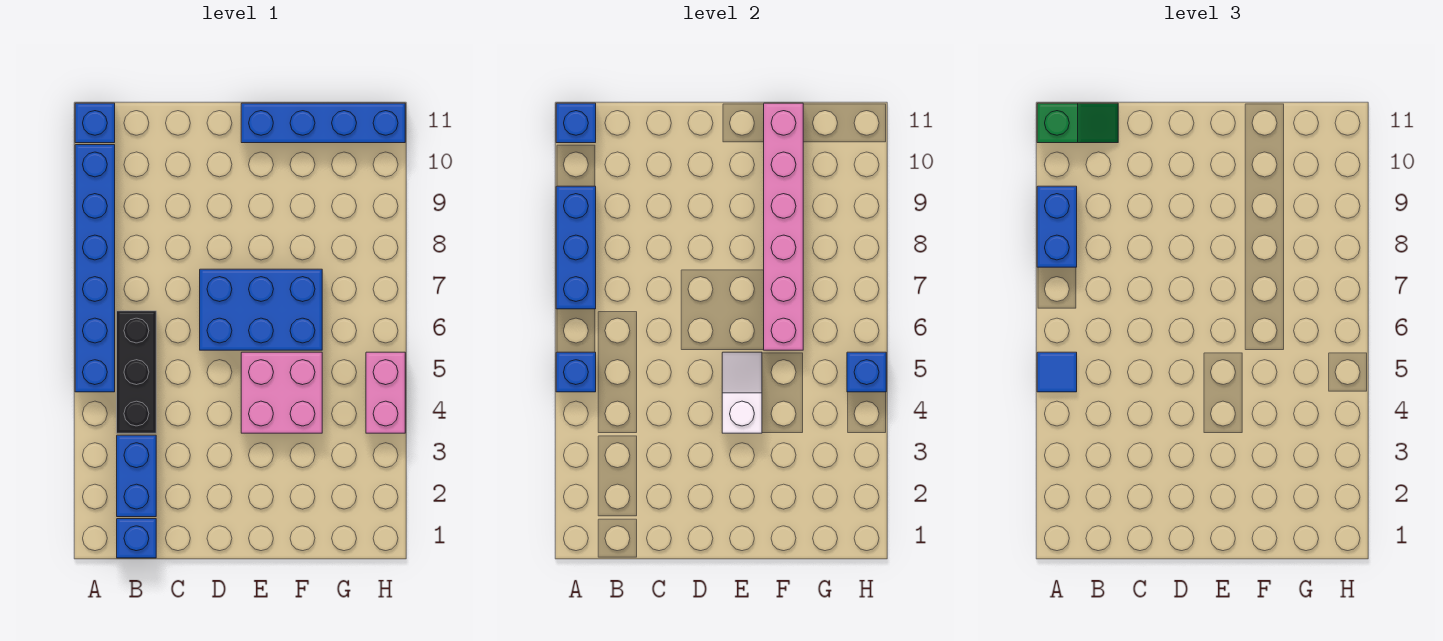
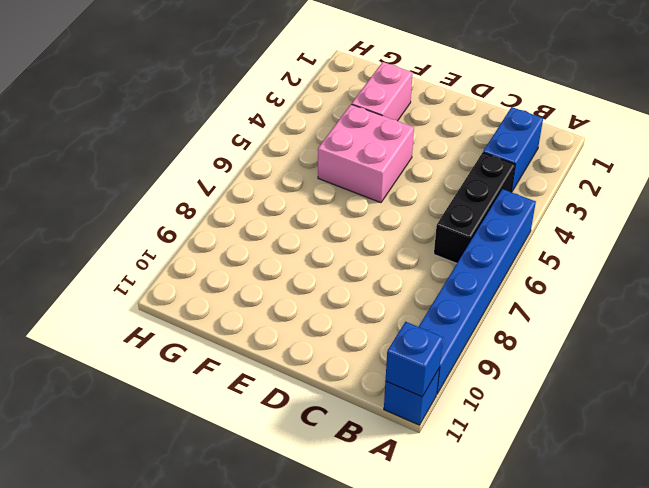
pink brick F2:F3 level 1 -> pink brick H4:H5 level 1
none -> blue brick B1 level 1
none -> blue brick D6:F7 level 1
none -> blue brick E11:H11 level 1

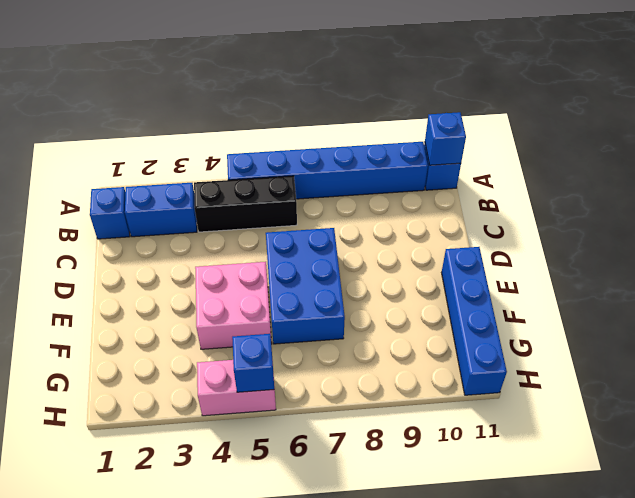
none -> blue brick A5 level 2
none -> blue brick A7:A9 level 2
none -> white slope E4:E5 level 2 top 4

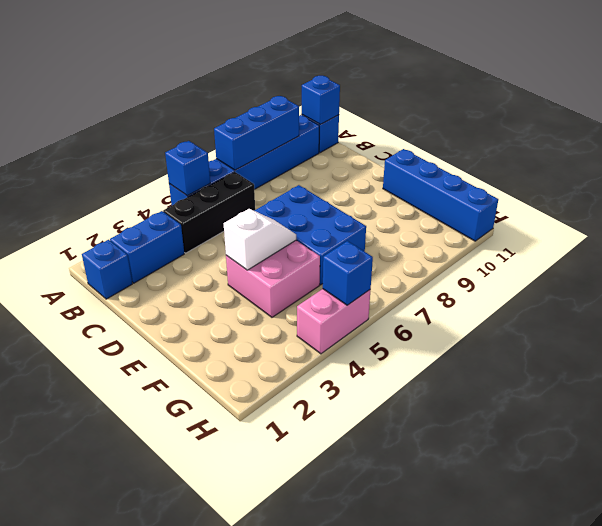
none -> pink brick F6:F11 level 2
none -> blue tile A5 level 3
none -> blue brick A8:A9 level 3

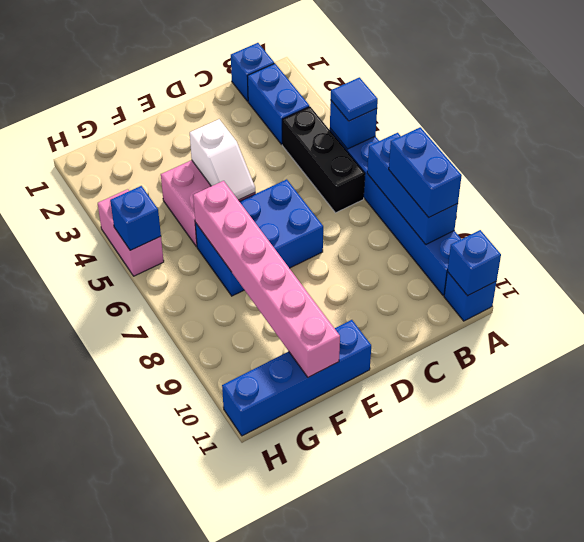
none -> green slope A11:B11 level 3 top A

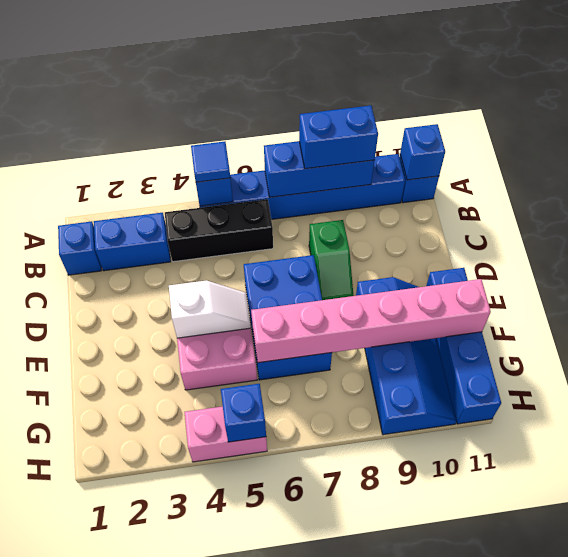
green slope C8:D8 level 1 top C -> green slope A11:B11 level 3 top A
blue slope E9:H10 level 1 top 9 -> none

